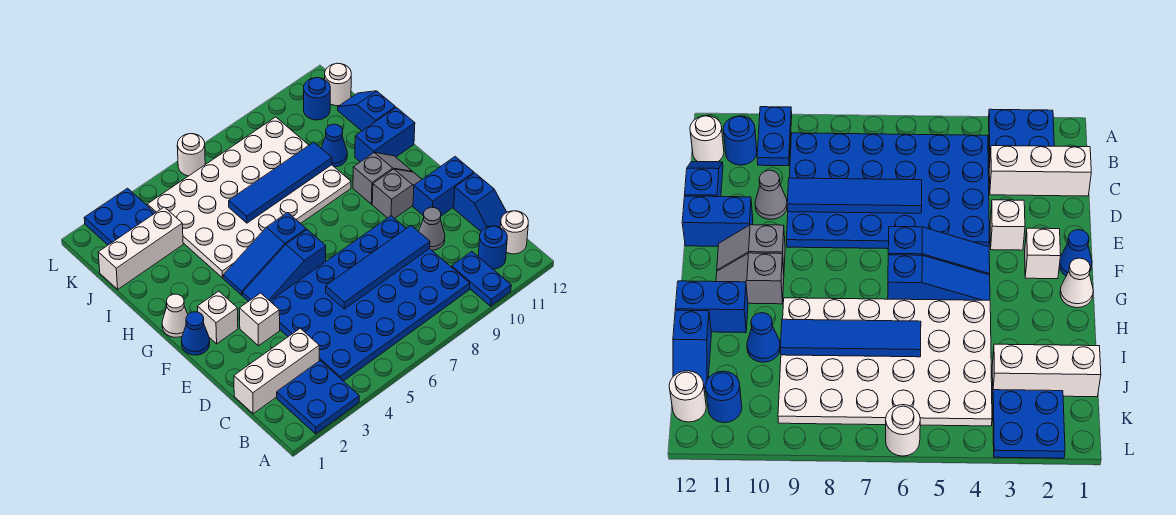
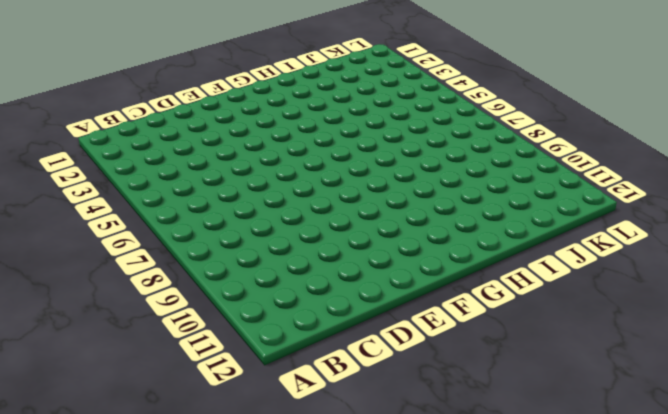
none -> blue plate A2:B3 level 1
none -> blue plate A10:B10 level 1
none -> blue plate B4:E9 level 1

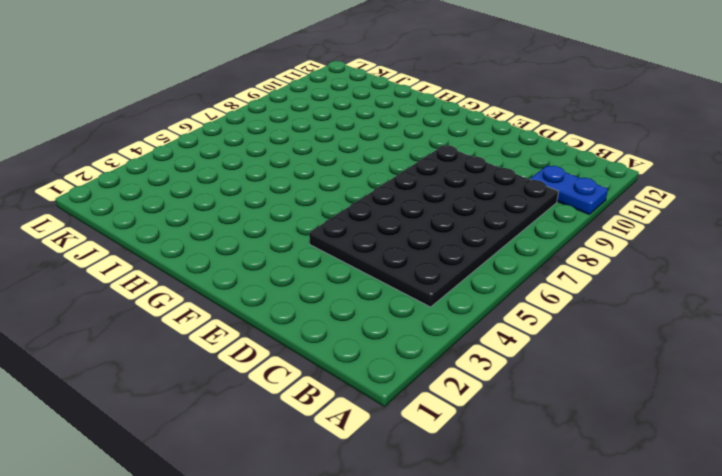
black plate B4:E9 level 1 -> blue plate B4:E9 level 1
none -> blue plate A2:B3 level 1
none -> blue round brick B11 level 1
none -> white round brick B12 level 1

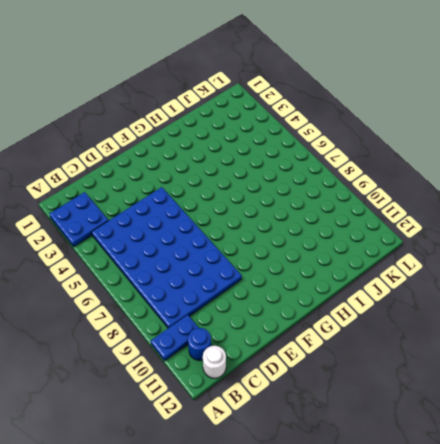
none -> white brick C1:C3 level 1
none -> blue slope C12:D12 level 1 top D
none -> grey cone D10 level 1

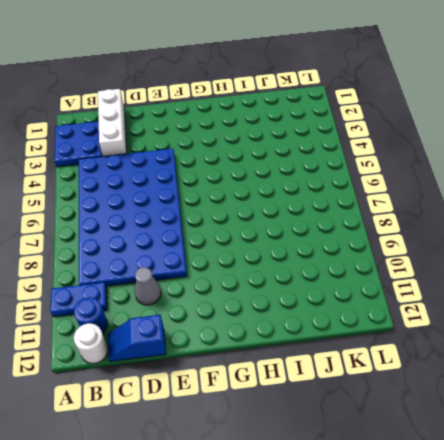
none -> white brick E3 level 1
none -> blue brick E11:E12 level 1
none -> blue cone F1 level 1

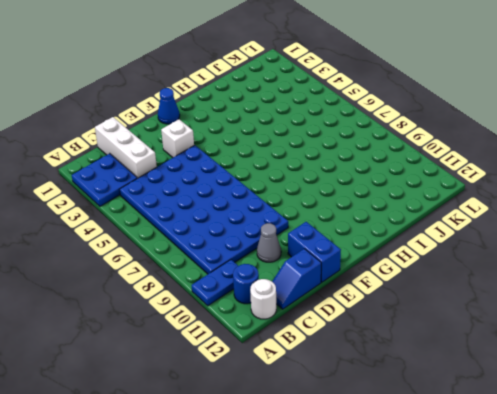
none -> white brick F2 level 1
none -> blue slope F4:F6 level 1 top 6
none -> grey slope F10:F11 level 1 top 10

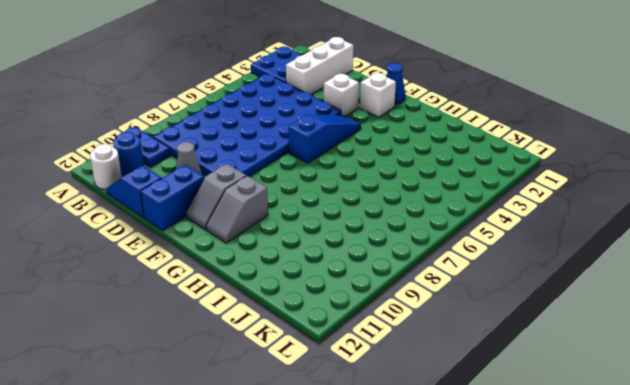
none -> white cone G1 level 1
none -> blue slope G4:G6 level 1 top 6
none -> white plate H4:K9 level 1

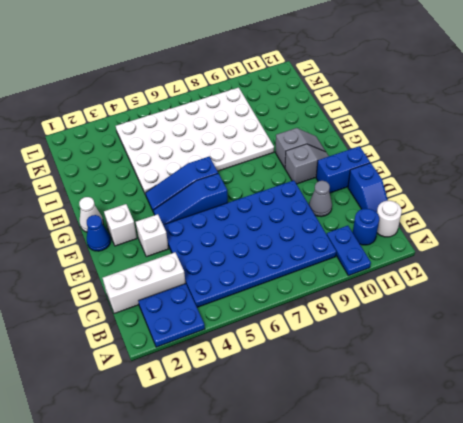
none -> blue brick H11:H12 level 1
none -> blue cone I10 level 1
none -> blue slope I12:J12 level 1 top I

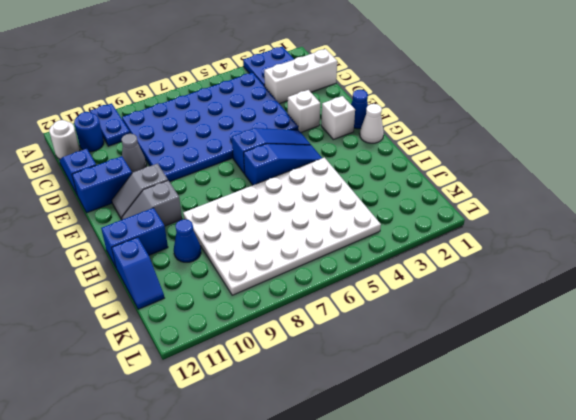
none -> white brick J1:J3 level 1
none -> blue plate K2:L3 level 1
none -> blue round brick K11 level 1

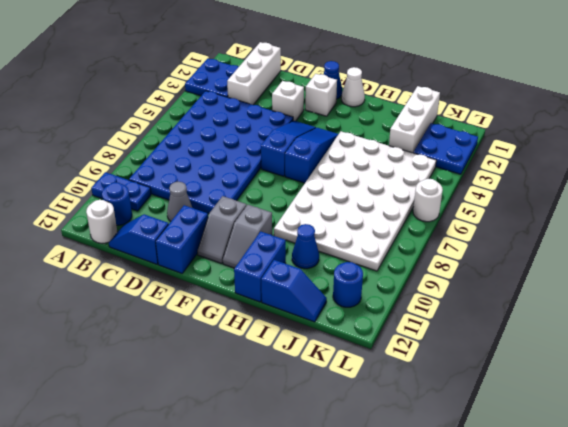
none -> white round brick K12 level 1
none -> blue tile D6:D9 level 2
none -> blue tile I6:I9 level 2

